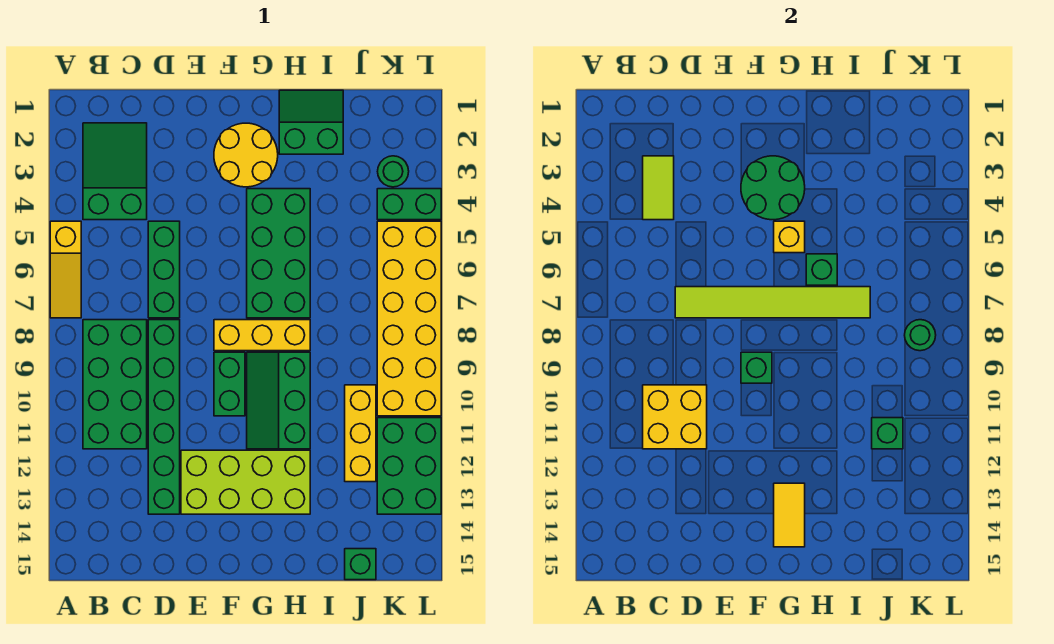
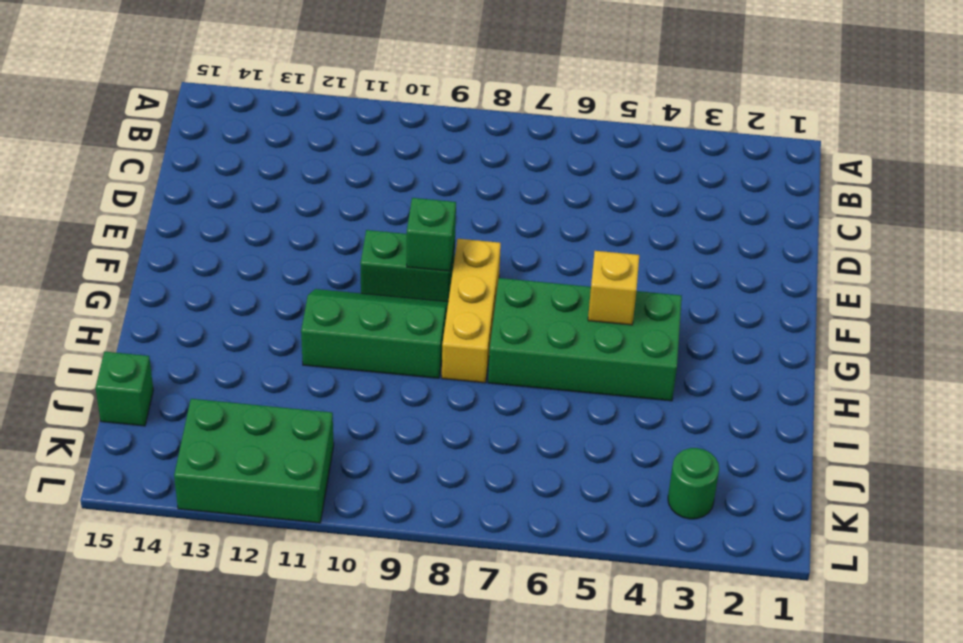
none -> yellow slope A5:A7 level 1 top 5
none -> green slope B2:C4 level 1 top 4
none -> green brick B8:C11 level 1

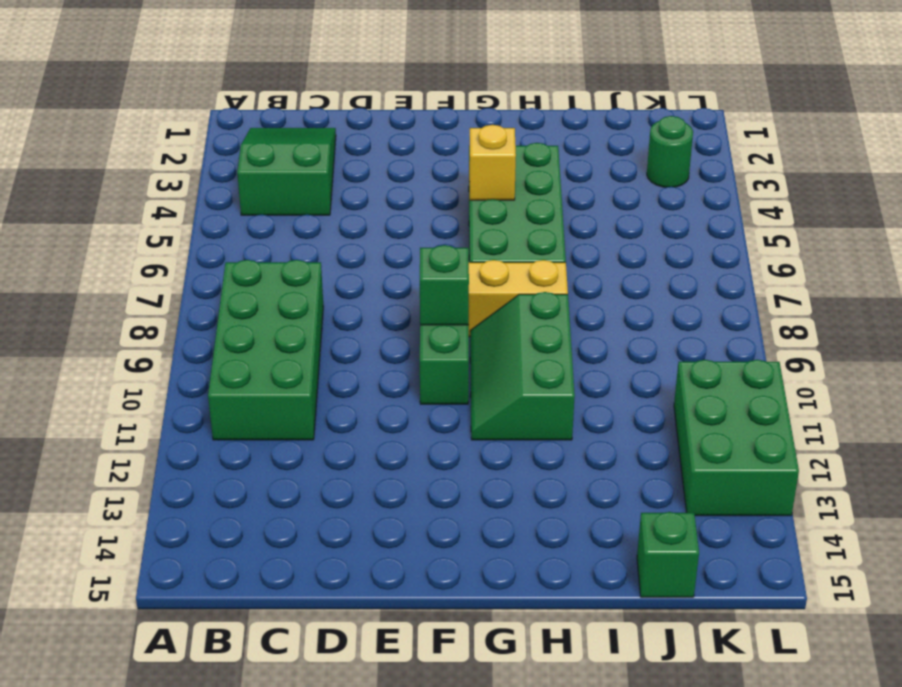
none -> yellow slope A5:A7 level 1 top 5
none -> green brick D5:D7 level 1
none -> green brick D8:D13 level 1

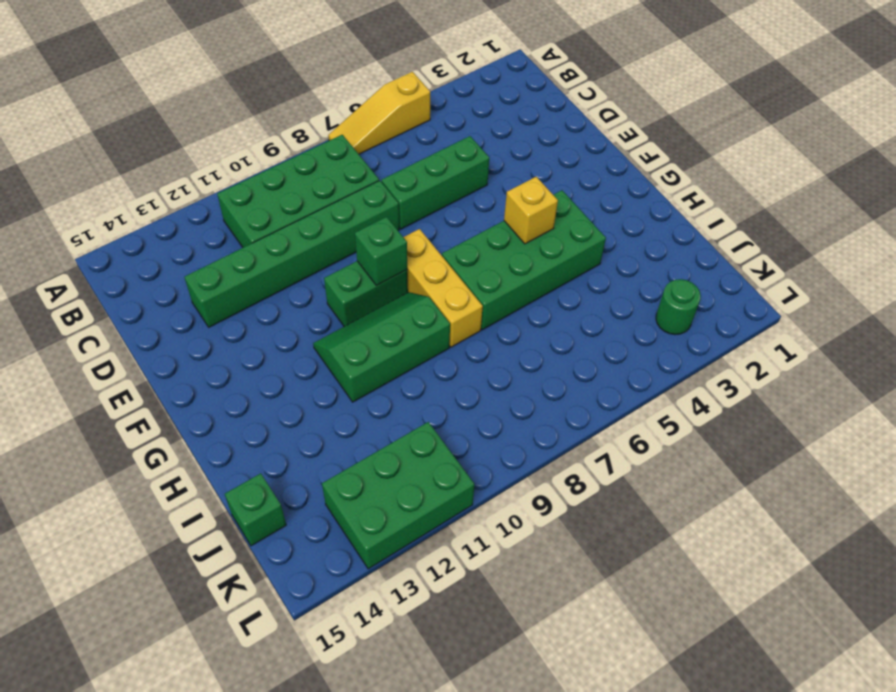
none -> green slope B2:C4 level 1 top 4
none -> lime brick E12:H13 level 1
none -> yellow round brick F2:G3 level 1

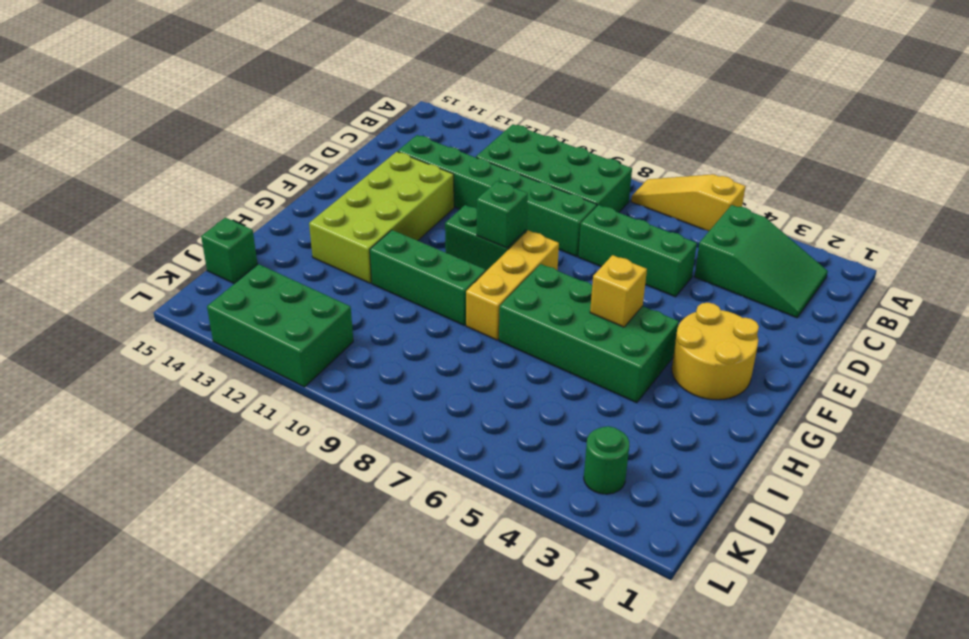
none -> green slope H1:I2 level 1 top 2
none -> yellow brick J10:J12 level 1
none -> green brick K4:L4 level 1

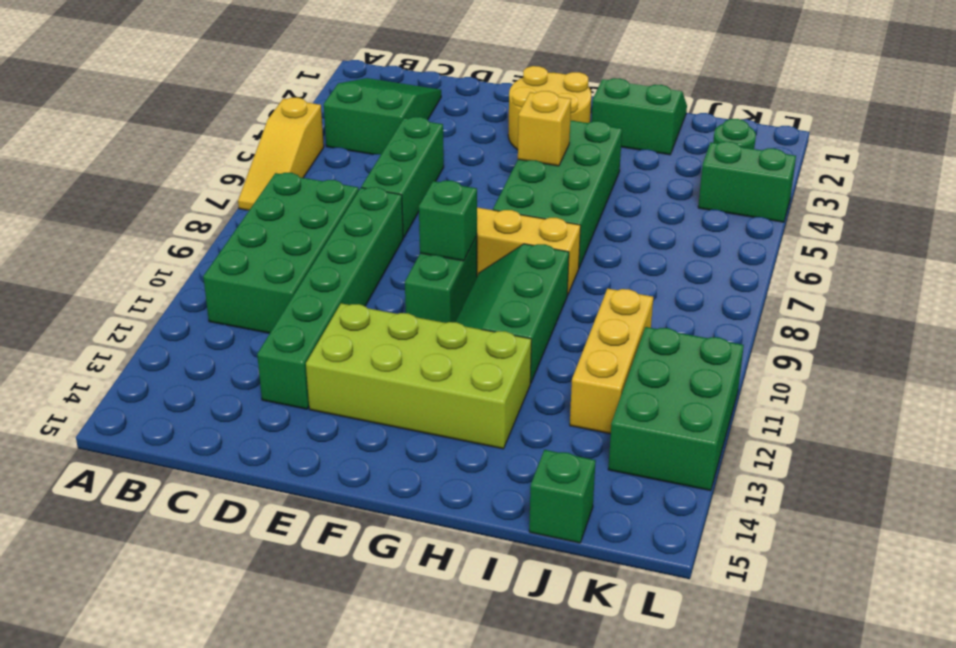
none -> yellow brick K5:L10 level 1
none -> lime tile C3:C4 level 2
none -> yellow brick C10:D11 level 2

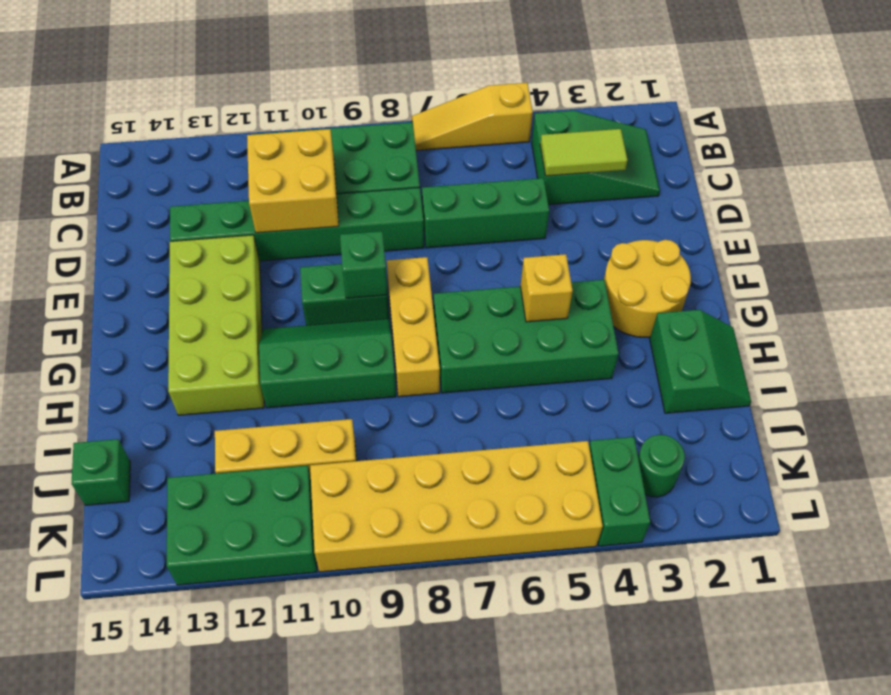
none -> lime tile D7:I7 level 2
none -> green round brick F3:G4 level 2
none -> yellow tile G13:G14 level 2

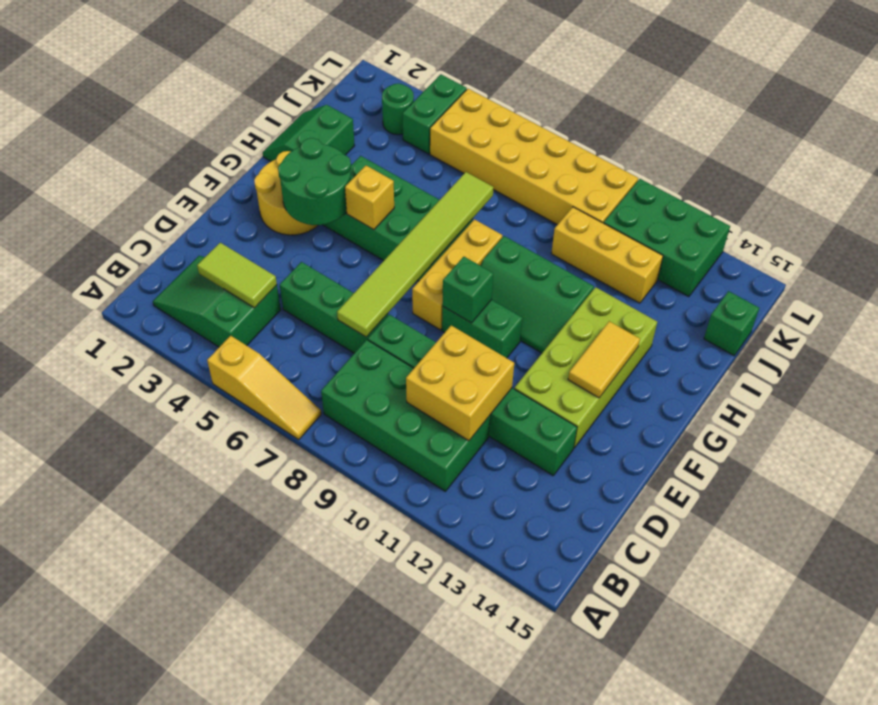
yellow tile F13:G13 level 2 -> yellow tile G13:G14 level 2
none -> green brick H6 level 2
none -> green brick J11 level 2
none -> green round brick K8 level 2

